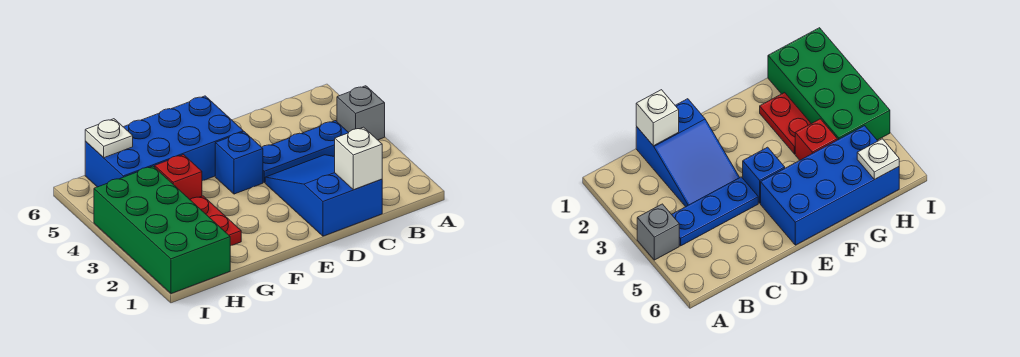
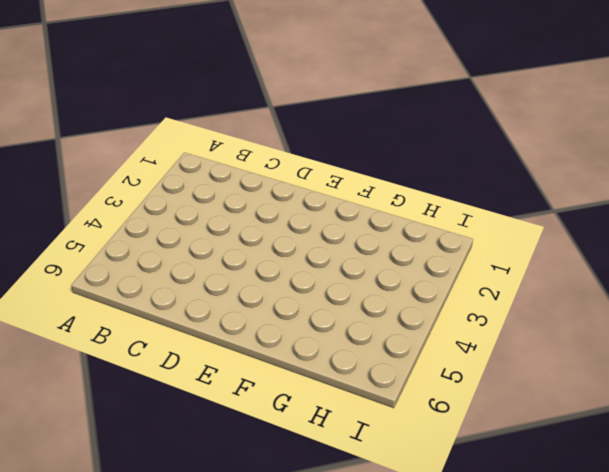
none -> grey brick A4 level 1
none -> blue plate B4:D4 level 1

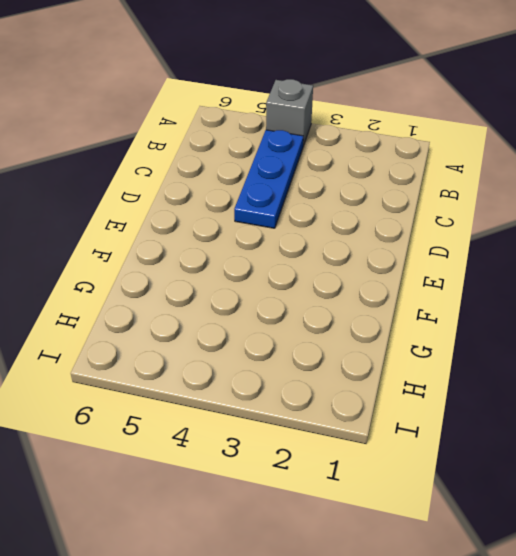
none -> blue slope C1:D3 level 1 top 1
none -> blue brick E4 level 1

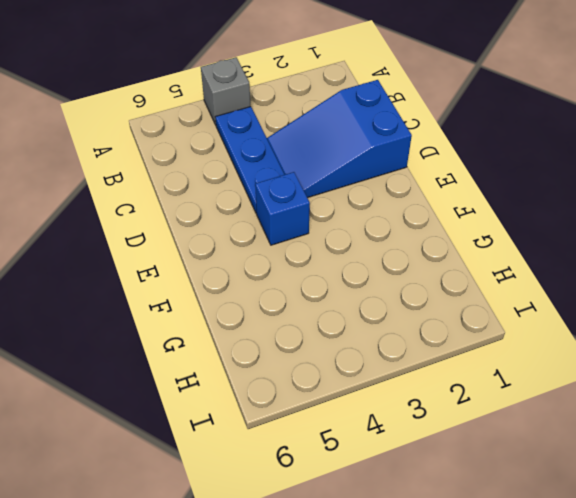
none -> blue brick E5:H6 level 1
none -> red plate G2:G3 level 1

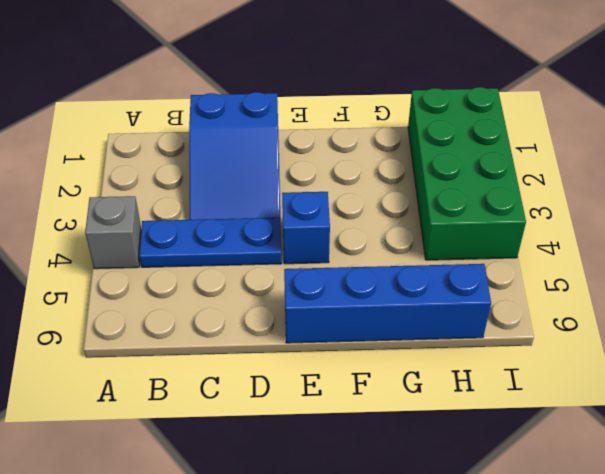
blue brick E6:H6 level 1 -> blue brick E5:H6 level 1
none -> red plate G2:G3 level 1
none -> red brick G4 level 1

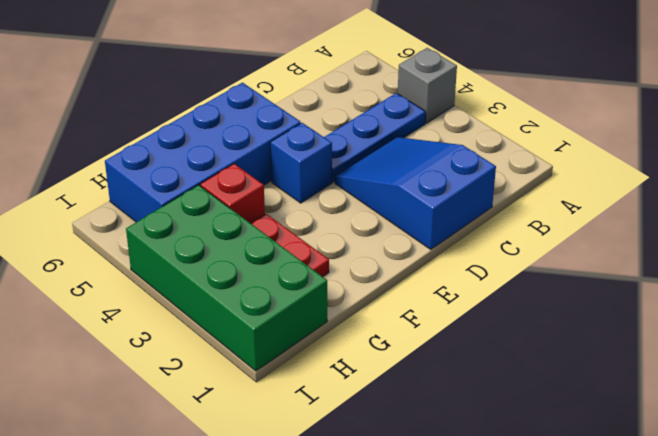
none -> white brick C1 level 2
none -> white plate H6 level 2

